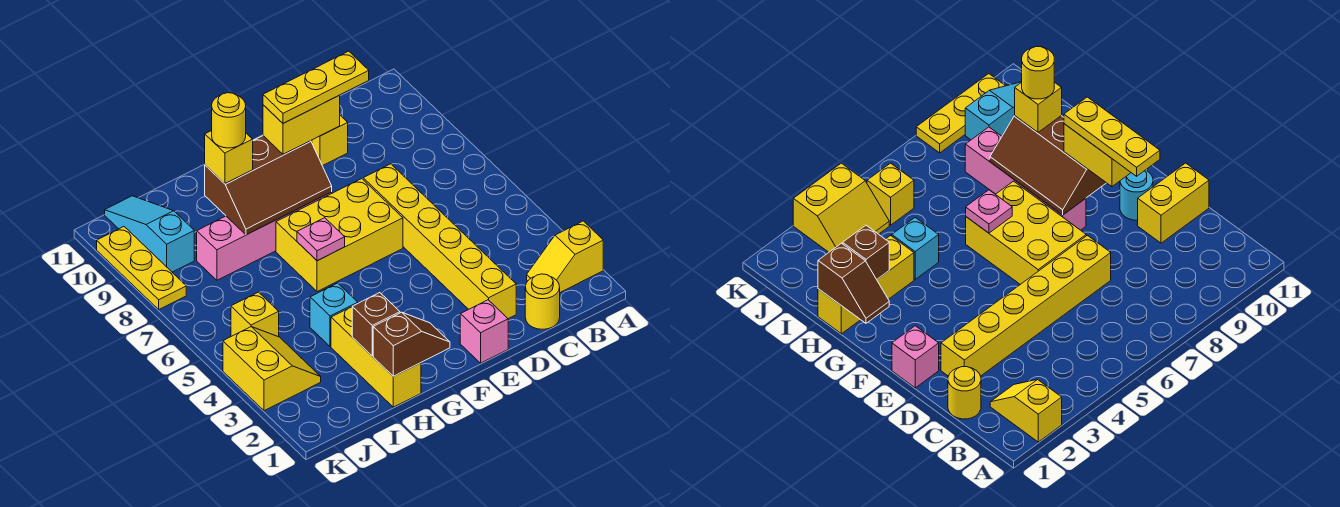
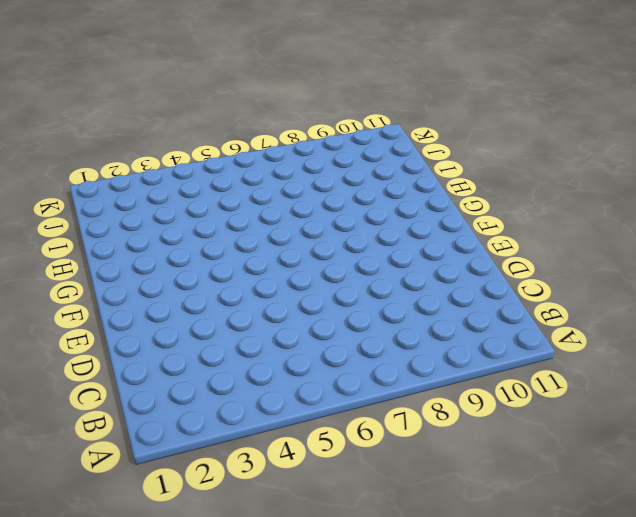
none -> yellow slope A2:B2 level 1 top A
none -> yellow round brick C1 level 1
none -> yellow brick D2:D7 level 1

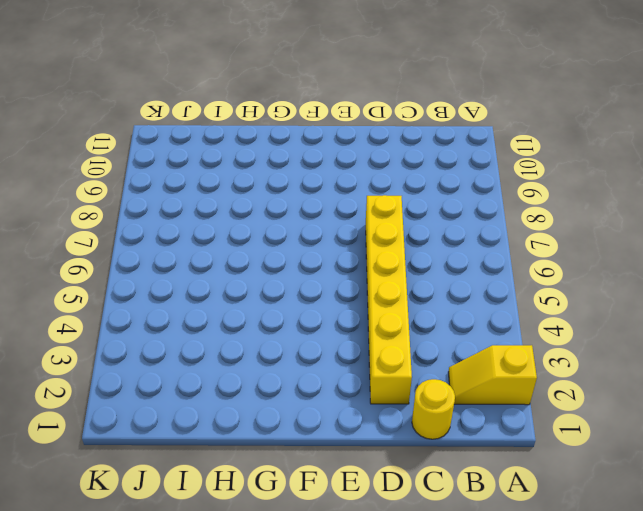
none -> yellow brick D10:D11 level 1
none -> pink brick E1 level 1
none -> yellow brick E6:G7 level 1

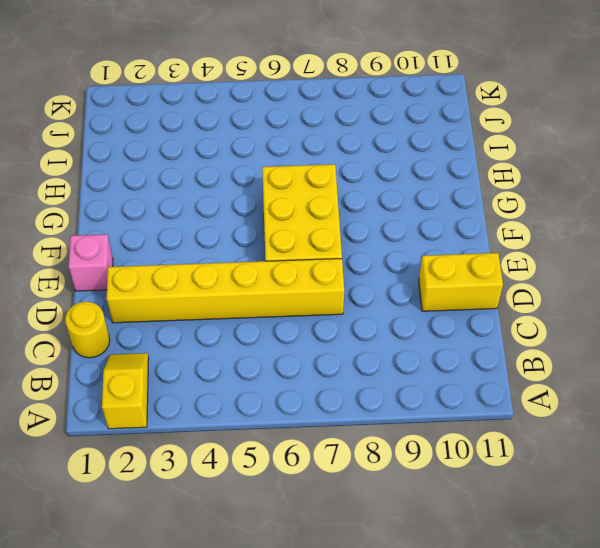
none -> cyan round brick E10 level 1
none -> pink brick F8:I8 level 1
none -> yellow brick H1:H3 level 1

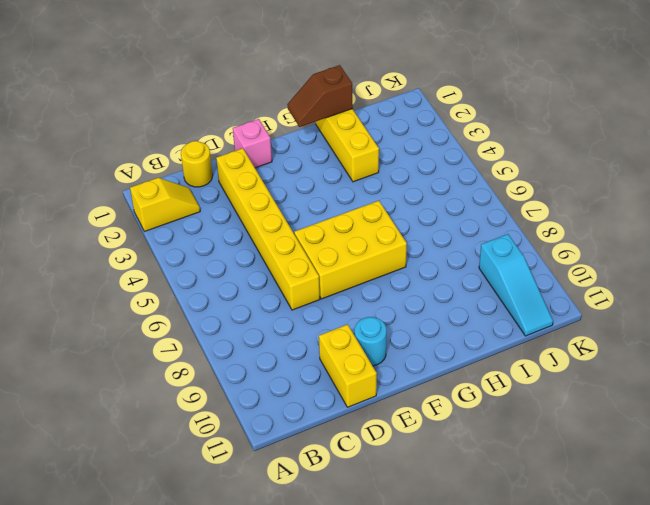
none -> pink brick F8:I8 level 1
none -> cyan brick H4 level 1
none -> yellow slope J3:K4 level 1 top K

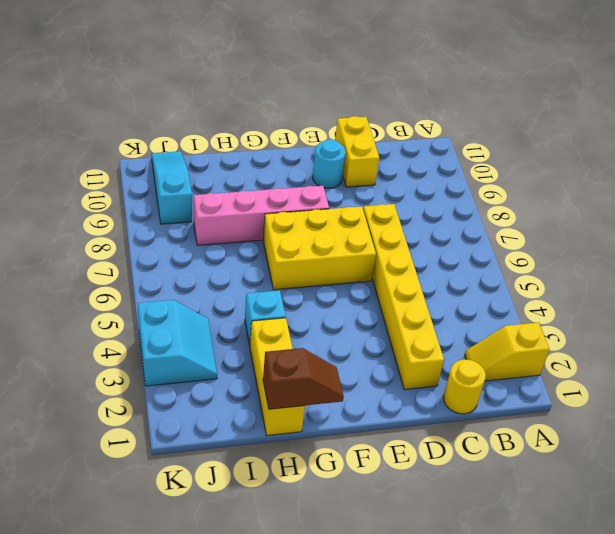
cyan slope J3:K4 level 1 top K -> yellow slope J3:K4 level 1 top K
none -> pink brick E1 level 1
none -> yellow brick J5 level 1
none -> yellow plate K8:K10 level 1

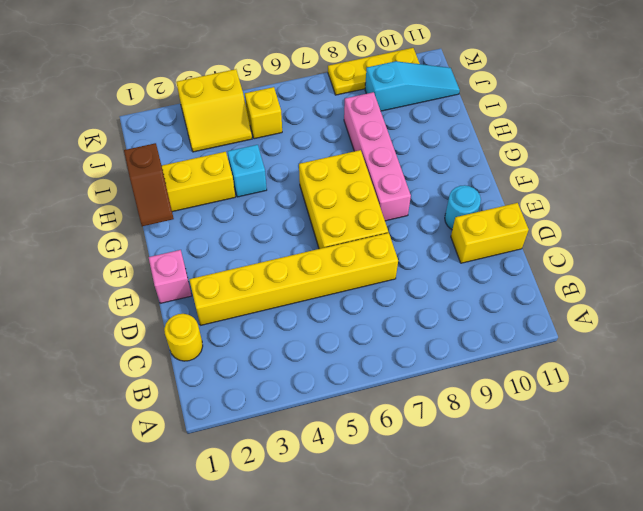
none -> yellow slope A2:B2 level 1 top A
none -> brown slope F8:H9 level 2 top 9
none -> pink plate G6 level 2

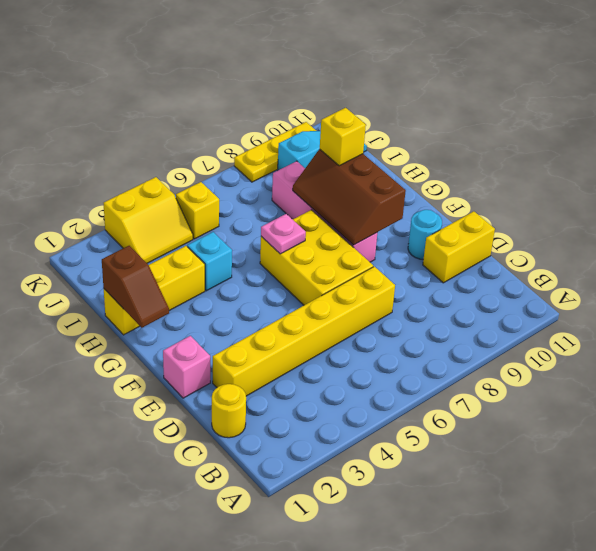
none -> yellow slope A2:B2 level 1 top A
none -> brown brick H2 level 2
none -> yellow brick E9:F9 level 3

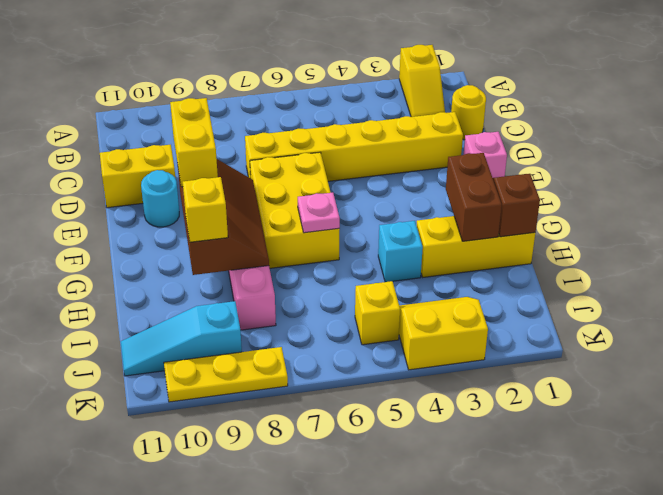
brown brick G2:H2 level 2 -> brown brick H2 level 2
none -> yellow plate D9:F9 level 4
none -> yellow round brick H9 level 4

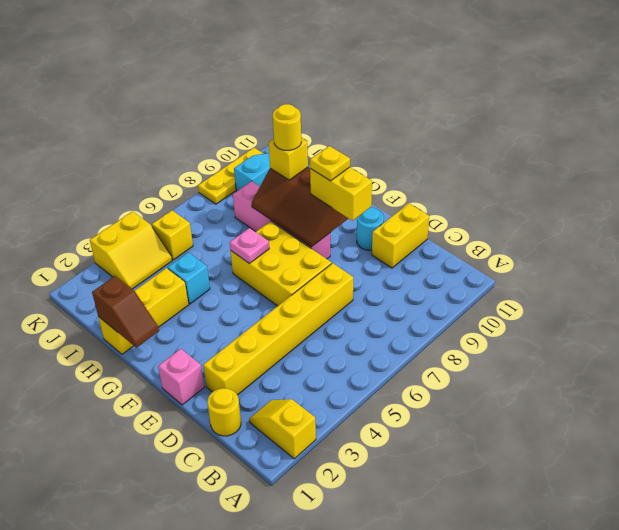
yellow plate F9 level 4 -> yellow plate D9:F9 level 4
none -> brown brick H2 level 2

